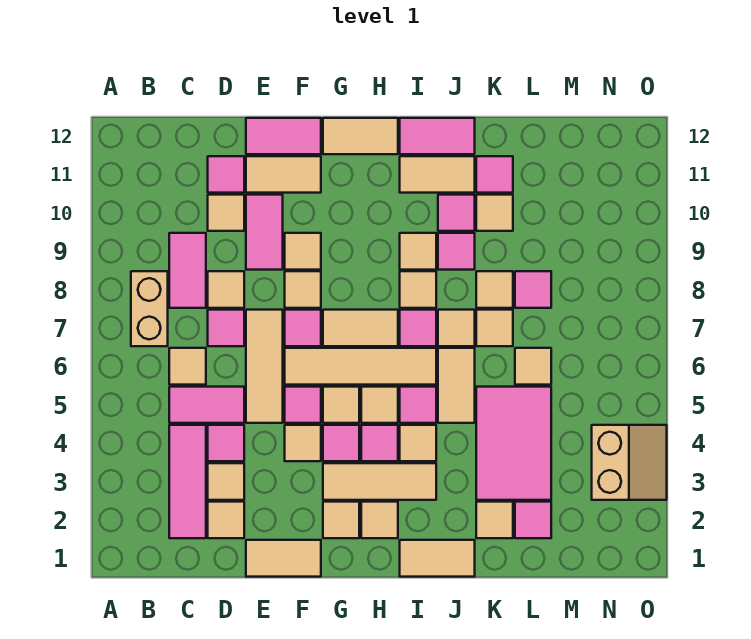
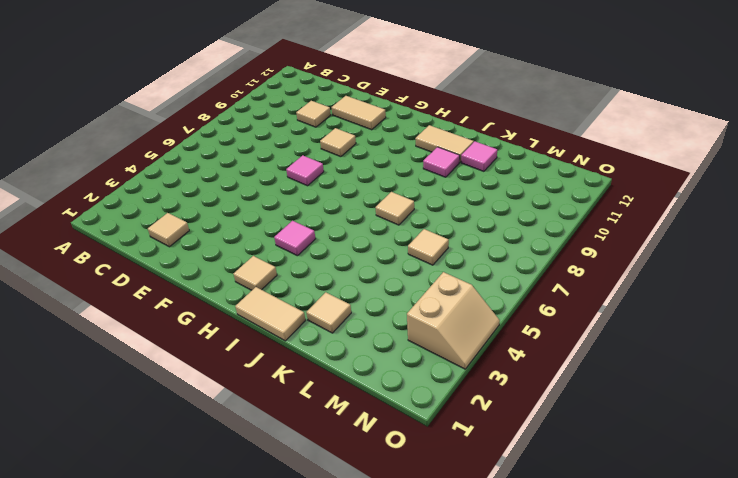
none -> tan brick B7:B8 level 1
none -> pink tile C2:C4 level 1
none -> pink tile C5:D5 level 1
none -> tan tile C6 level 1

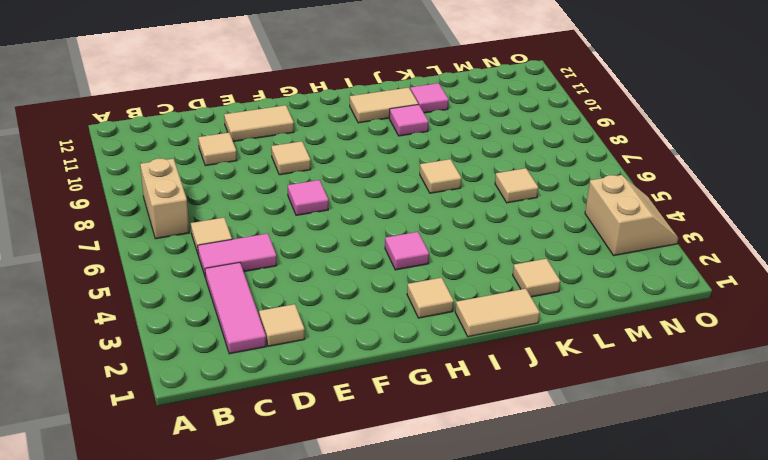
none -> pink tile C8:C9 level 1
none -> tan tile D3 level 1
none -> pink tile D4 level 1
none -> pink tile D7 level 1

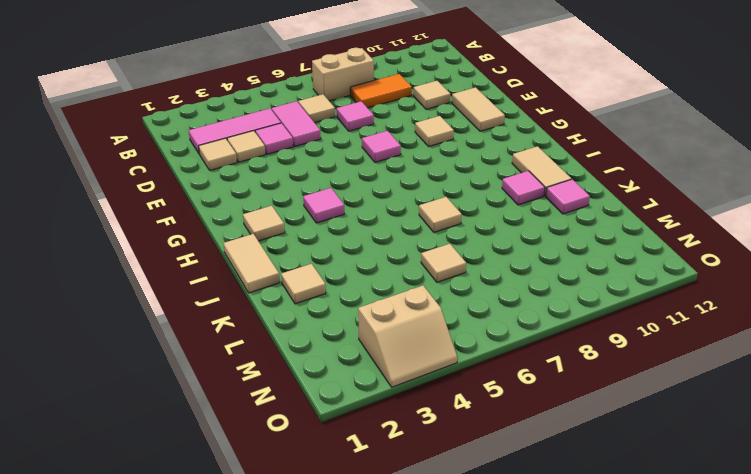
orange tile C8:C9 level 1 -> pink tile C8:C9 level 1
none -> tan tile D8 level 1
none -> pink tile D11 level 1
none -> tan tile E1:F1 level 1
none -> tan tile E5:E7 level 1

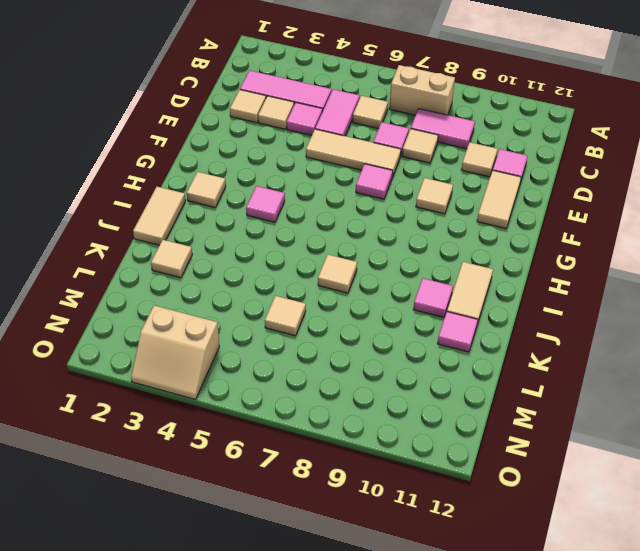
none -> tan tile E1:F1 level 1
none -> pink tile E9:E10 level 1
none -> pink tile E12:F12 level 1
none -> tan tile F4 level 1

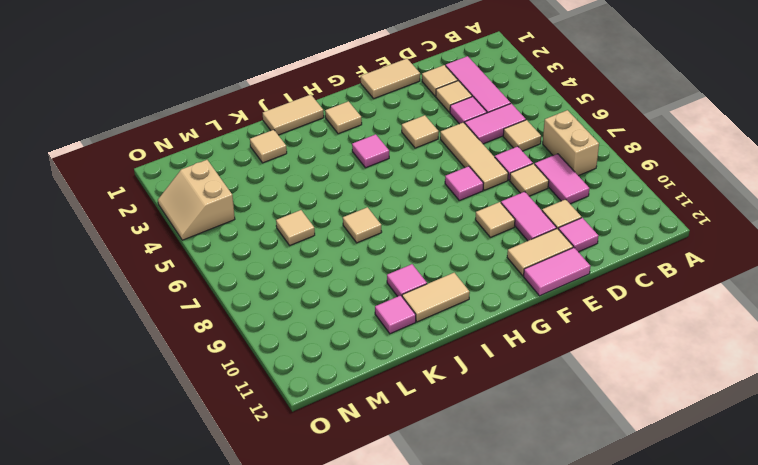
none -> pink tile F5 level 1
none -> tan tile F6:I6 level 1
none -> tan tile F8 level 1
none -> tan tile G2 level 1

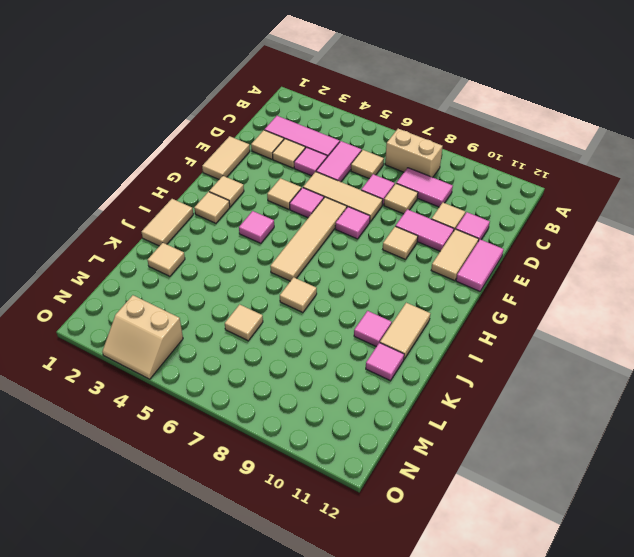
none -> tan tile F8 level 1
none -> tan tile G3:I3 level 1
none -> pink tile G4 level 1
none -> tan tile G5 level 1

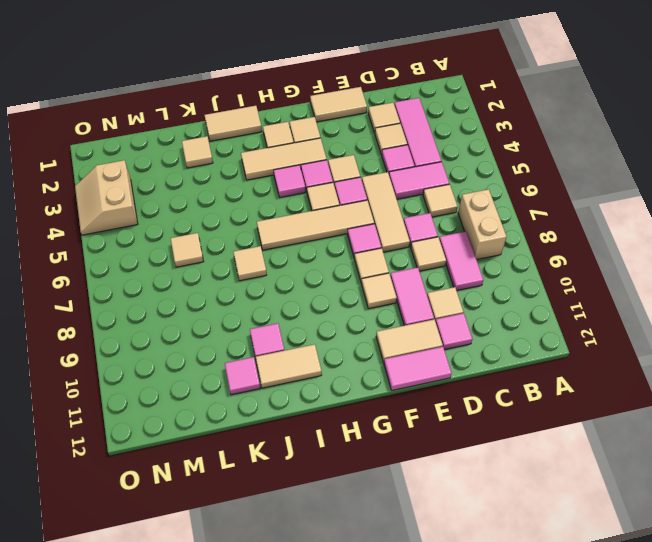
none -> tan tile G7:H7 level 1
none -> tan tile G12:H12 level 1
none -> tan tile H5 level 1
none -> tan tile I4 level 1

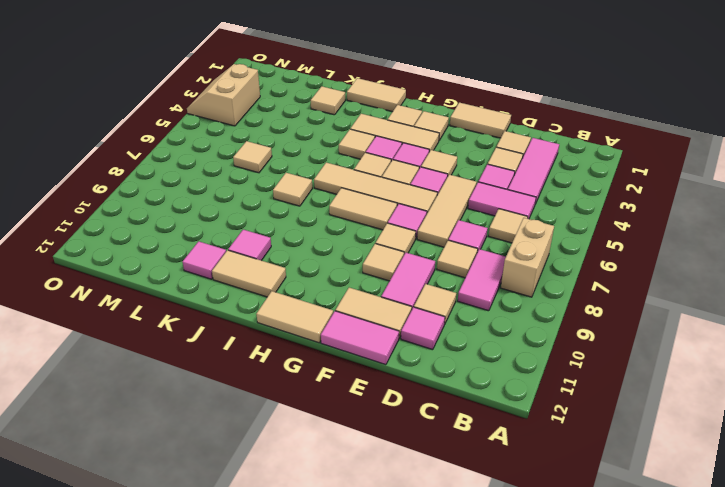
none -> pink tile I5 level 1
none -> pink tile I7 level 1
none -> tan tile I8 level 1
none -> tan tile I9 level 1

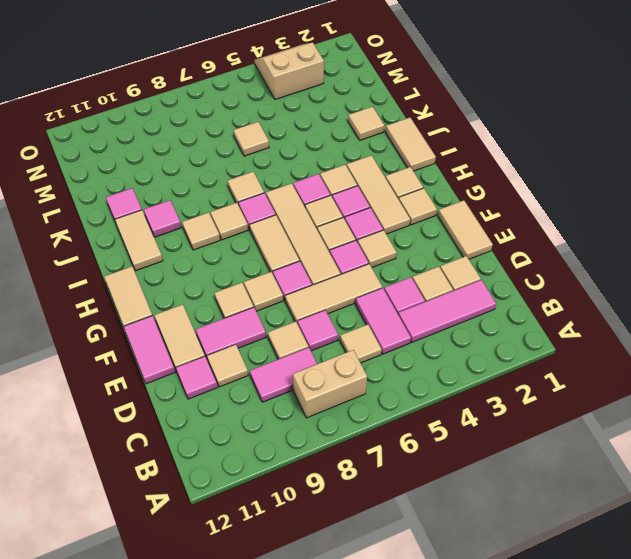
none -> pink tile I12:J12 level 1
none -> tan tile J5:J6 level 1
none -> pink tile J9 level 1
none -> pink tile K3:L5 level 1

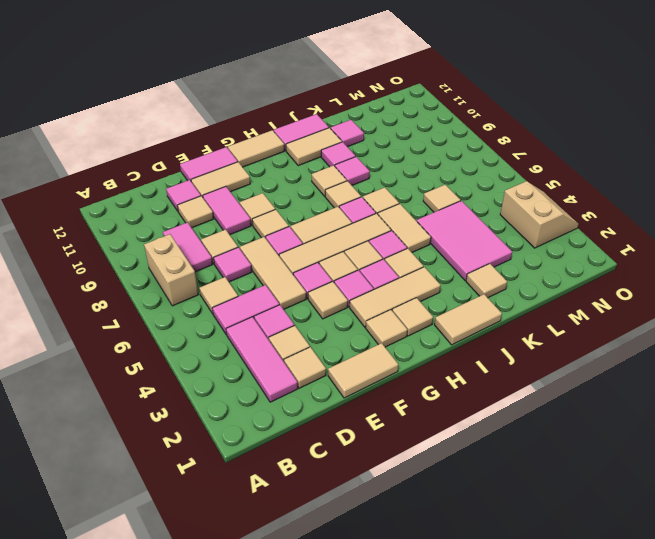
none -> tan tile K7 level 1
none -> tan tile K8 level 1
none -> tan tile K10 level 1
none -> pink tile L2 level 1

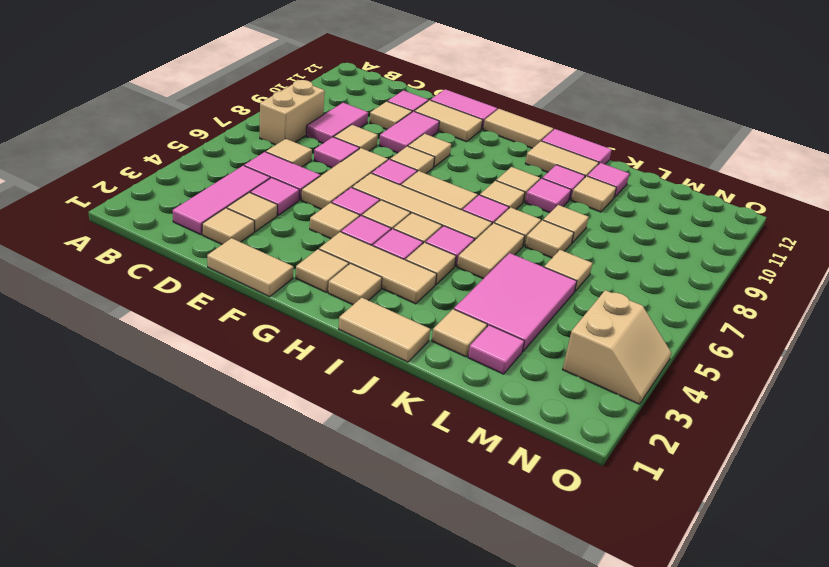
none -> pink tile L8 level 1

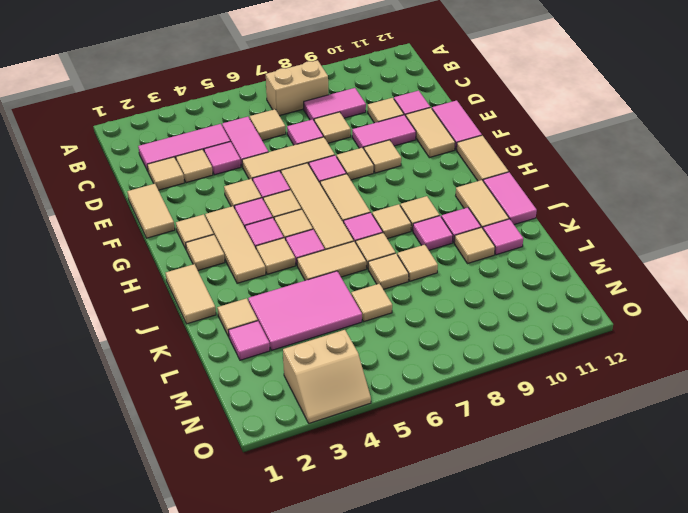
none -> pink tile L8 level 1

